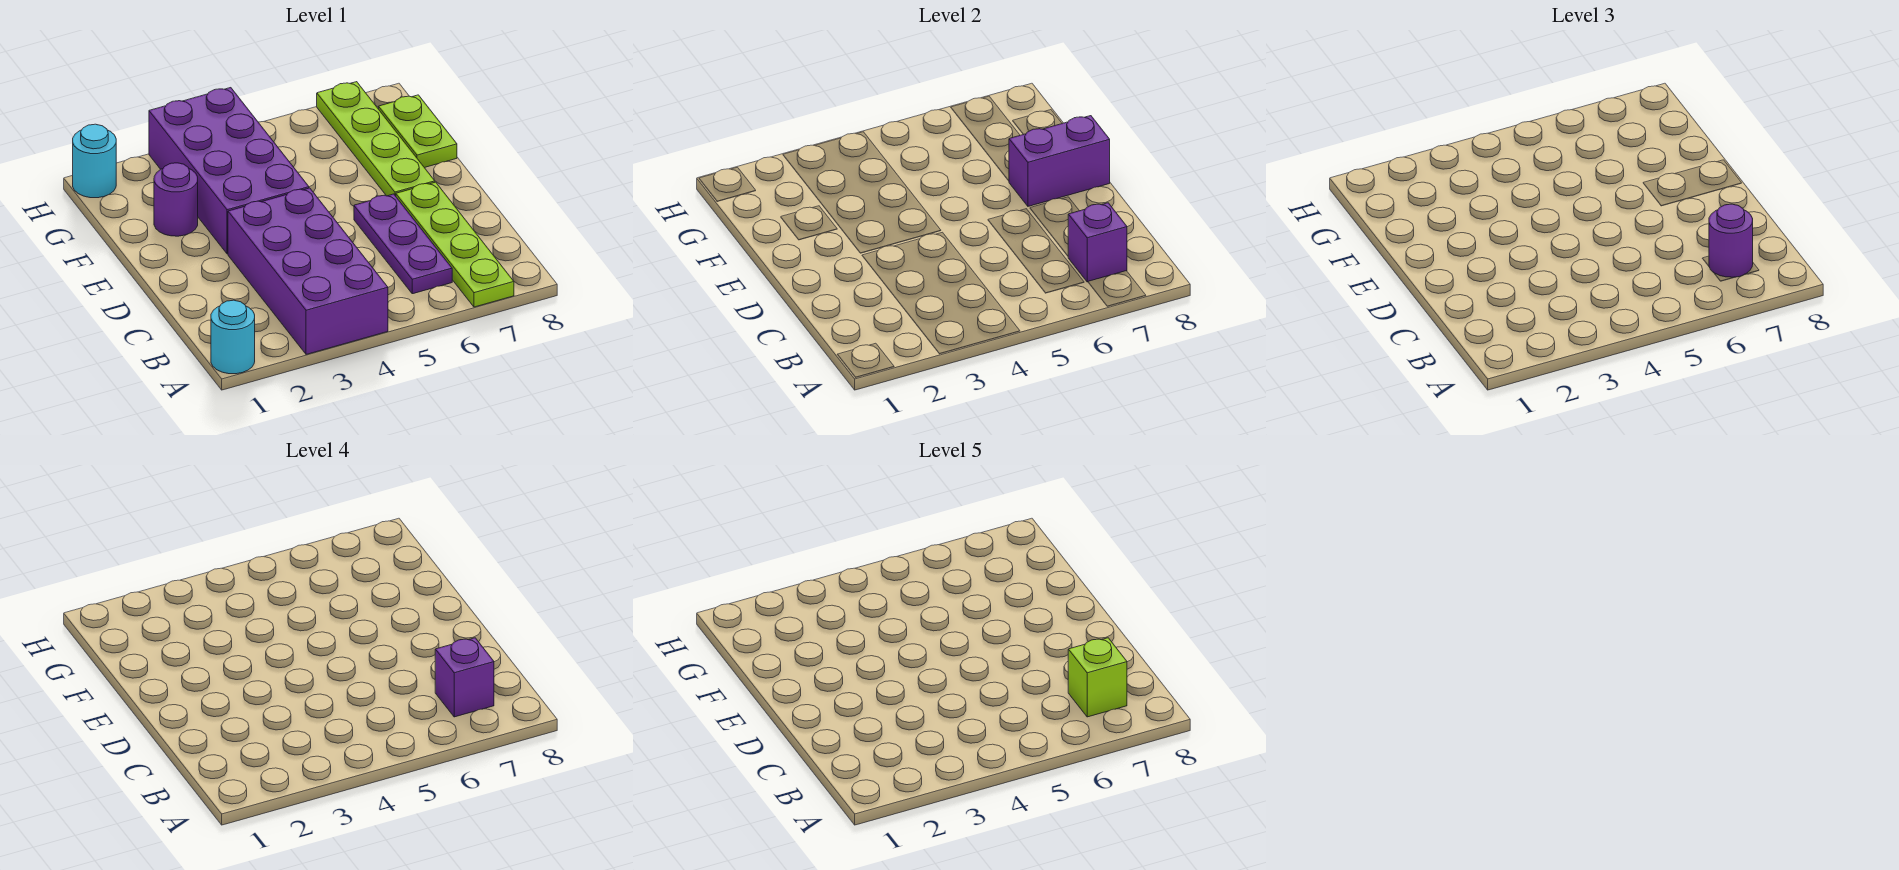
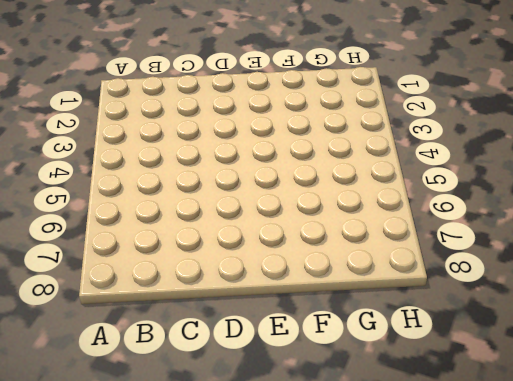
none -> cyan round brick A1 level 1
none -> purple brick A3:D4 level 1
none -> lime plate A7:D7 level 1

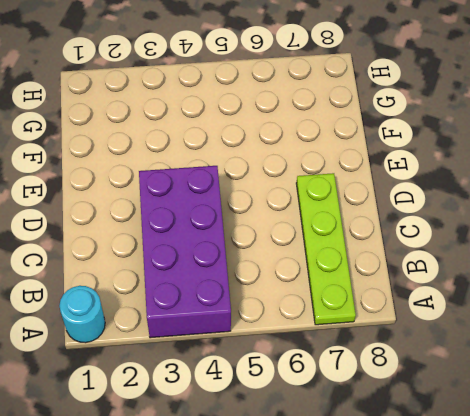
none -> purple plate B6:D6 level 1
none -> purple brick E3:H4 level 1
none -> lime plate E7:H7 level 1

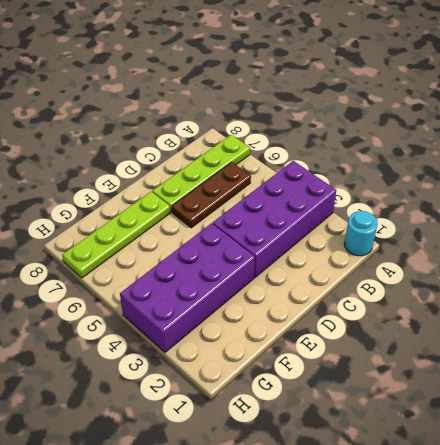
brown plate B6:D6 level 1 -> purple plate B6:D6 level 1
none -> purple round brick F2 level 1
none -> lime plate F8:G8 level 1
none -> cyan round brick H1 level 1

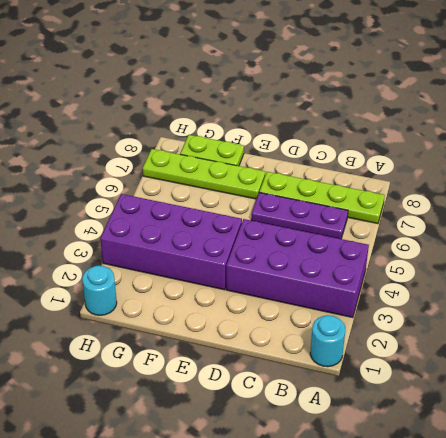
none -> purple round brick F2 level 1
none -> purple brick B7 level 2
none -> purple brick E7:E8 level 2

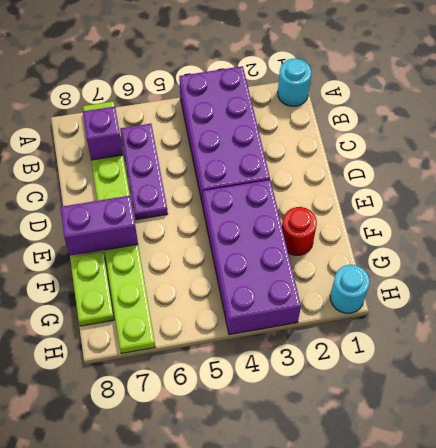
red round brick F2 level 1 -> purple round brick F2 level 1
none -> purple round brick B7 level 3
none -> purple brick B7 level 4
none -> lime brick B7 level 5

